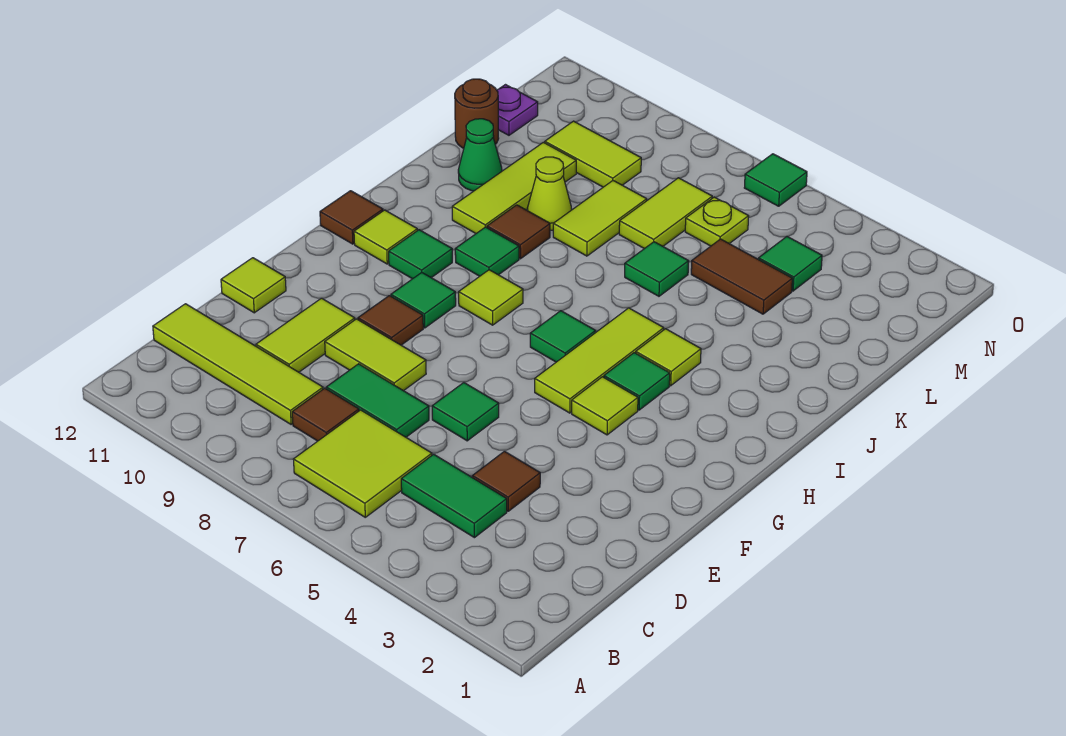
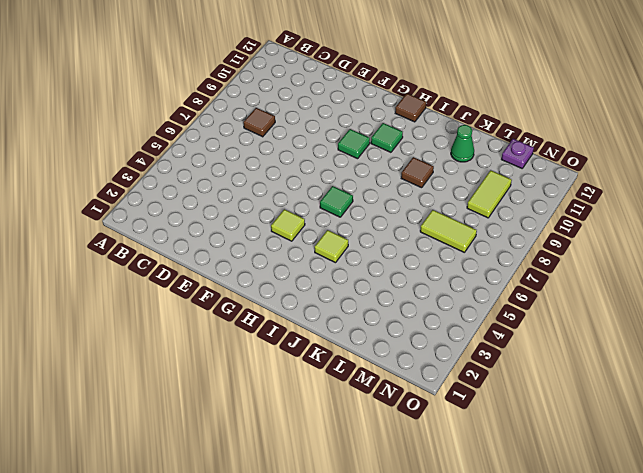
none -> lime tile B6:C7 level 1
none -> green tile C4:C5 level 1
none -> lime tile C9:C12 level 1
none -> brown tile D4 level 1

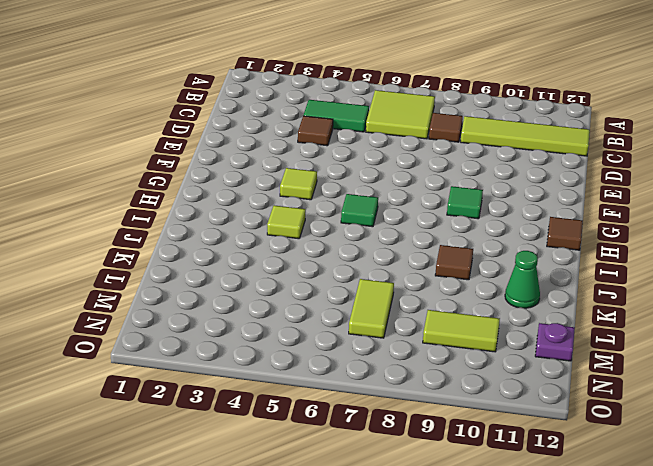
none -> green tile D7:D8 level 1
none -> lime tile D10:E10 level 1
none -> green tile E6 level 1
none -> lime tile E8:E9 level 1

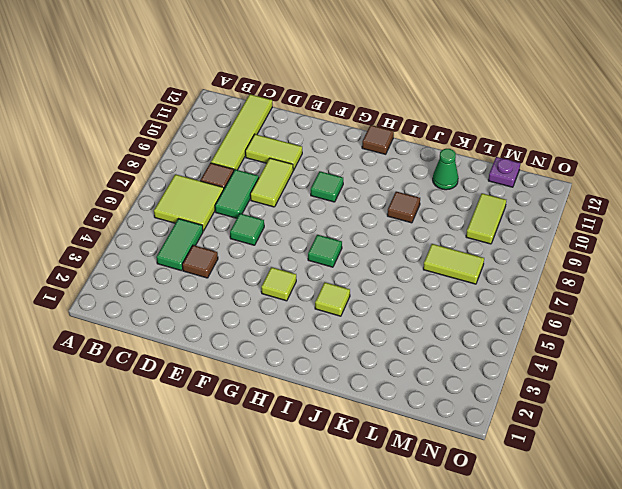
none -> lime tile E12 level 1
none -> brown tile F9 level 1
none -> lime tile G5:I5 level 1
none -> green tile H4 level 1

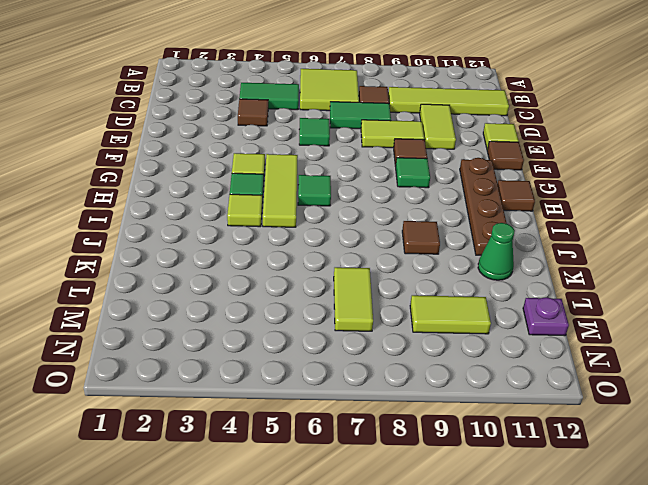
brown tile F12 level 1 -> none
brown plate G11:J11 level 1 -> lime tile H11 level 1
none -> lime tile H8 level 1
none -> green tile H10 level 1
none -> green tile I9 level 1
none -> lime tile J10:L10 level 1

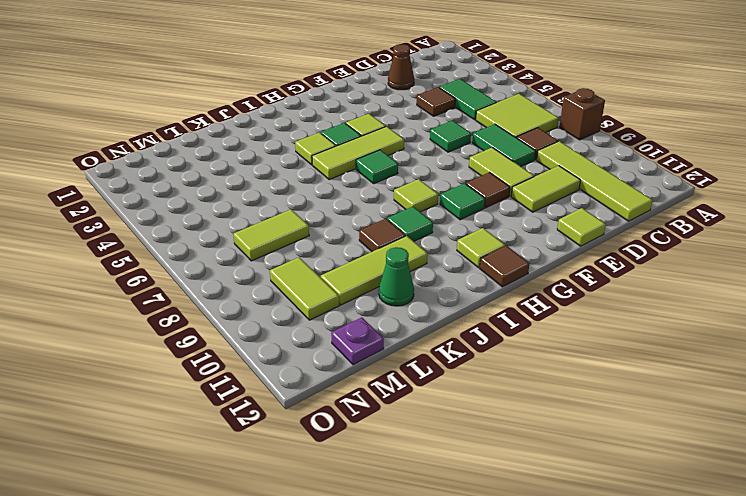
brown brick A8 level 1 -> none
brown cone D2 level 1 -> none
none -> green tile H10 level 1
none -> green tile K6 level 1
none -> lime tile K8:L8 level 1
none -> lime cone K9 level 1

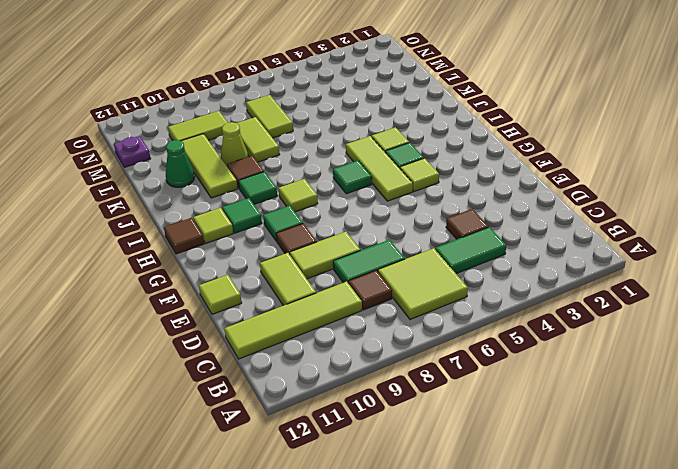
none -> green tile E6 level 1
none -> green tile K6 level 1
none -> brown tile L4:L5 level 1
none -> brown round brick L12 level 1

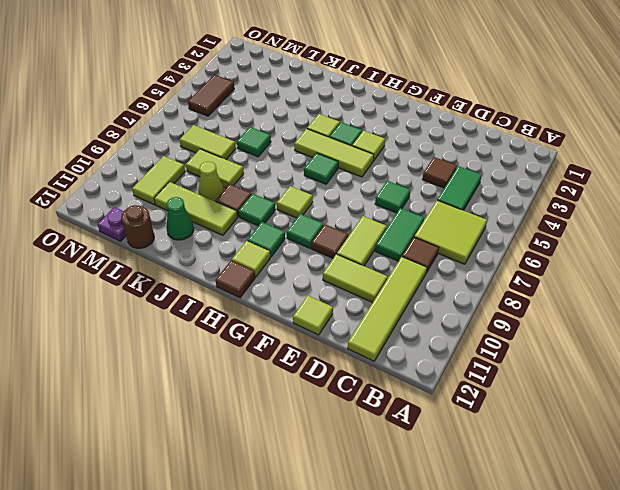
brown tile N4:N5 level 1 -> brown tile L4:L5 level 1
none -> green tile M4 level 1
none -> lime plate M6 level 1
none -> green tile O6 level 1

